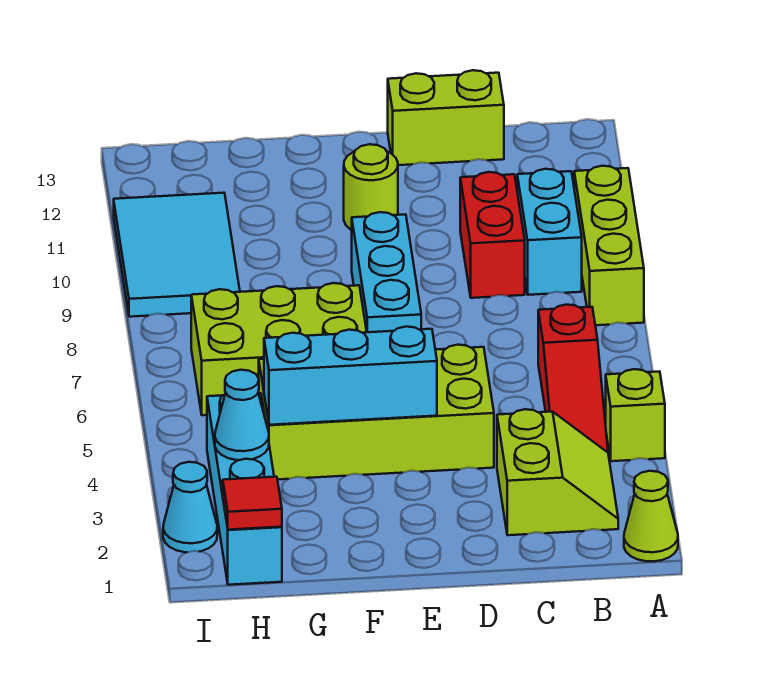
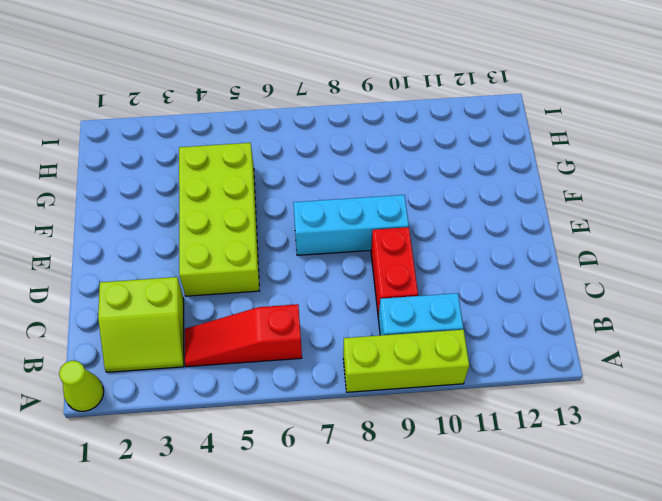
red brick C9:D9 level 1 -> red brick C9:C10 level 1
none -> lime brick A4 level 1
none -> lime brick C13:D13 level 1
none -> lime round brick E11 level 1

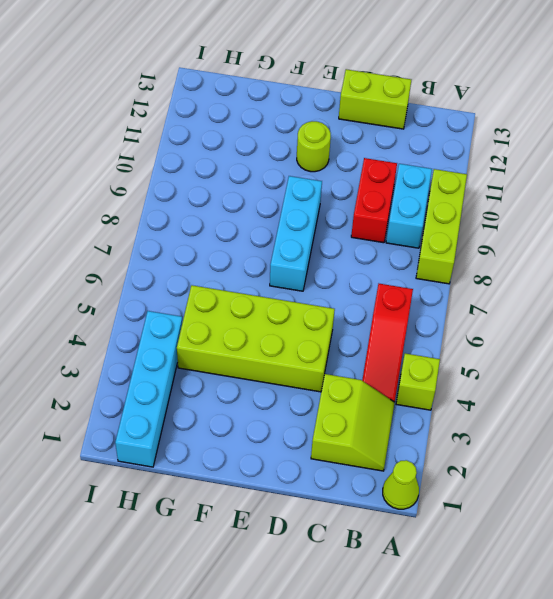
none -> lime brick F6:H7 level 1
none -> cyan tile H9:I11 level 1
none -> cyan cone I2 level 1

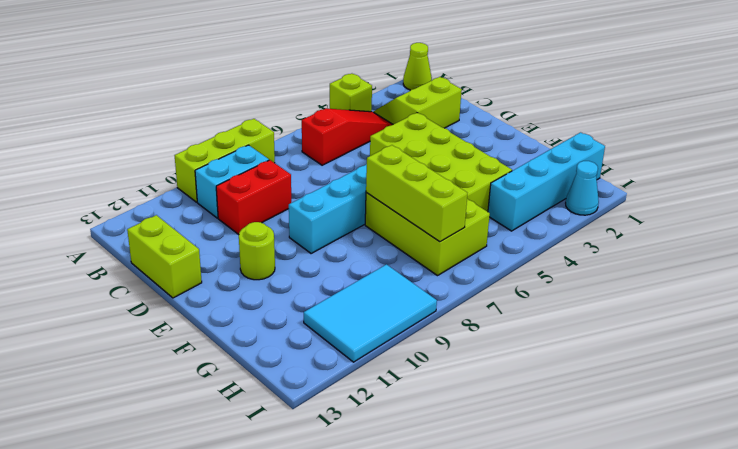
lime brick F7:H7 level 2 -> none
none -> cyan brick E4:G4 level 2
none -> red tile H1 level 2
none -> cyan cone H3 level 2

